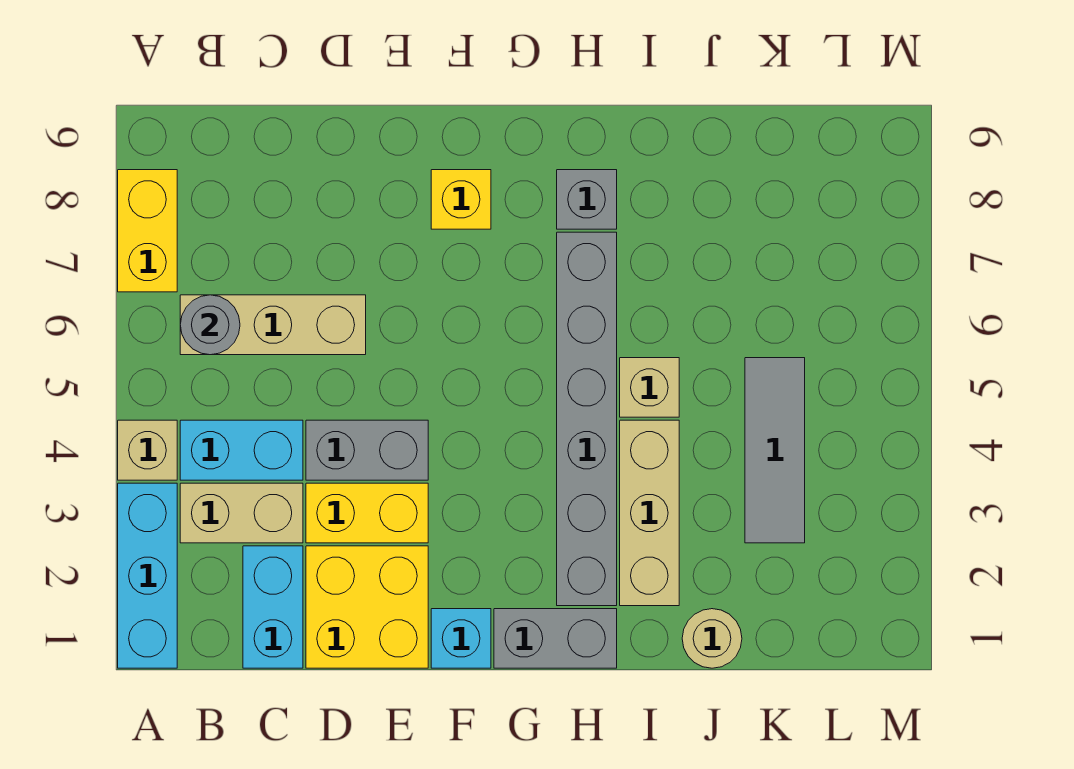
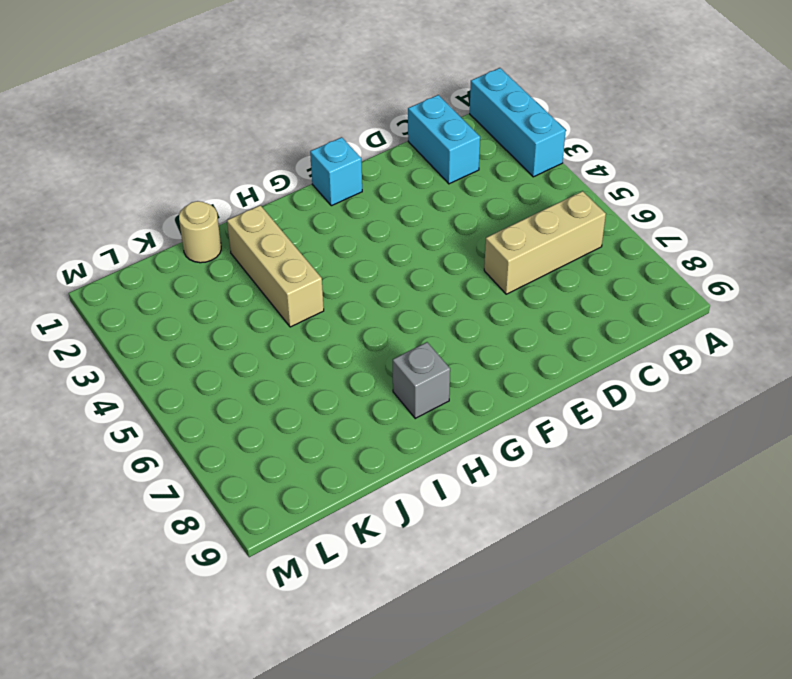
none -> tan brick A4 level 1
none -> yellow brick A7:A8 level 1
none -> tan brick B3:C3 level 1

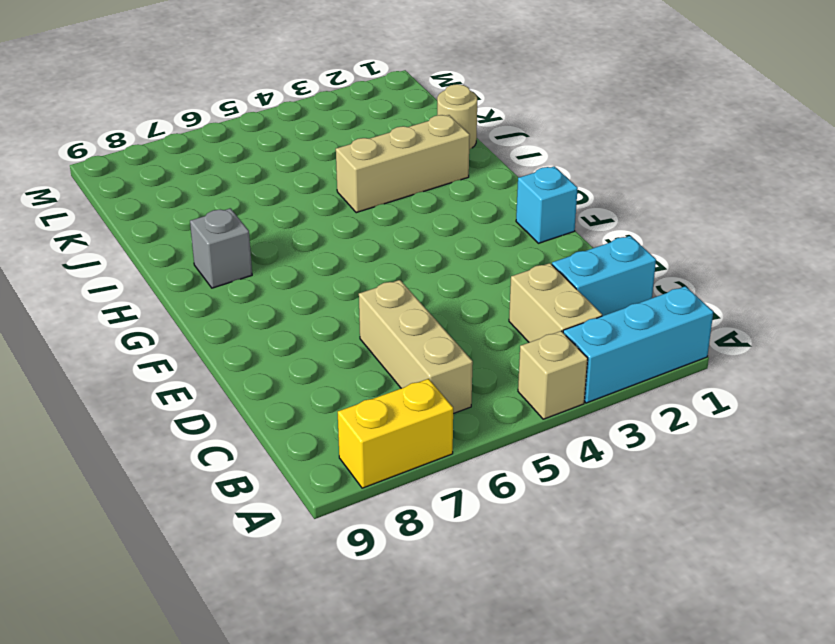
none -> cyan brick B4:C4 level 1
none -> yellow brick D1:E2 level 1
none -> yellow brick D3:E3 level 1

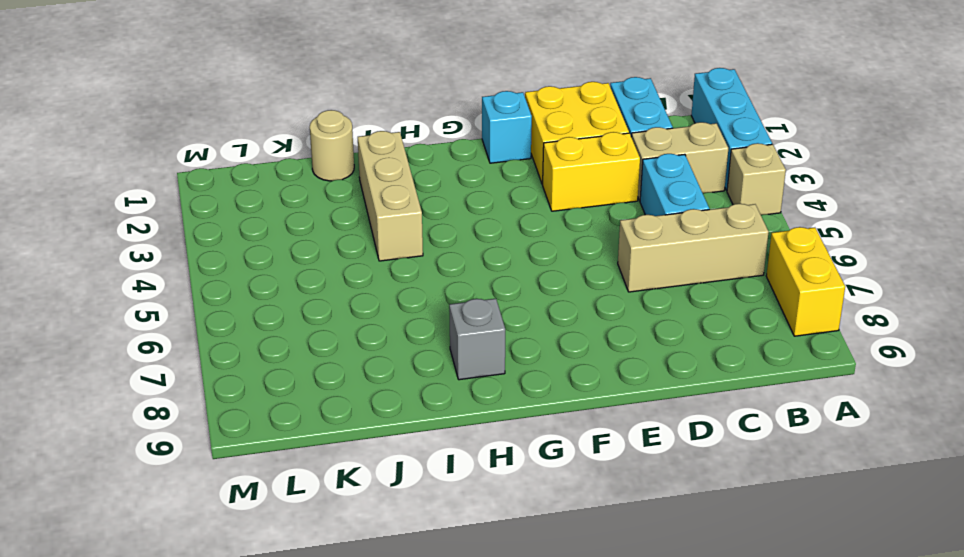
cyan brick C4:C5 level 1 -> cyan brick B4:C4 level 1
none -> grey brick D4:E4 level 1
none -> yellow brick F8 level 1
none -> grey brick G1:H1 level 1

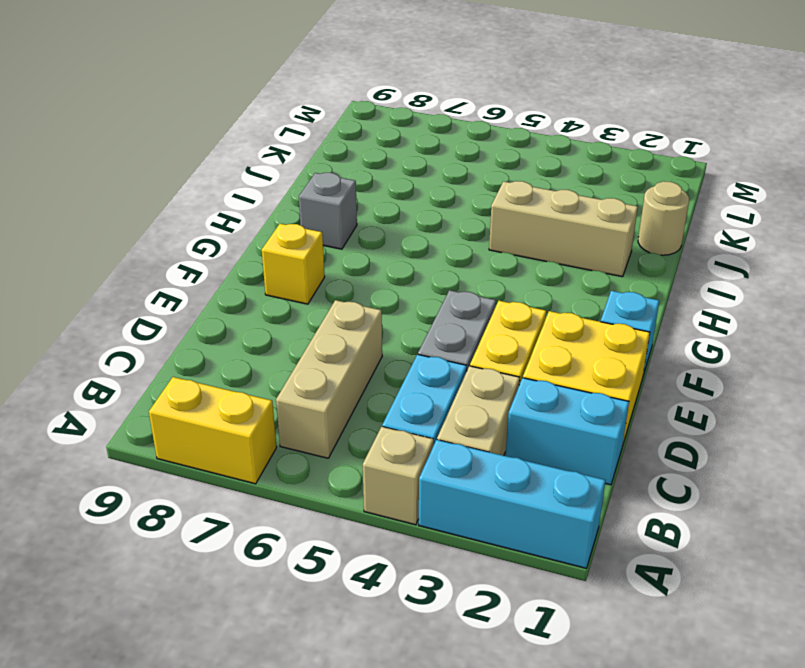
none -> grey brick G1:H1 level 1
none -> grey brick H2:H7 level 1
none -> tan brick I5 level 1

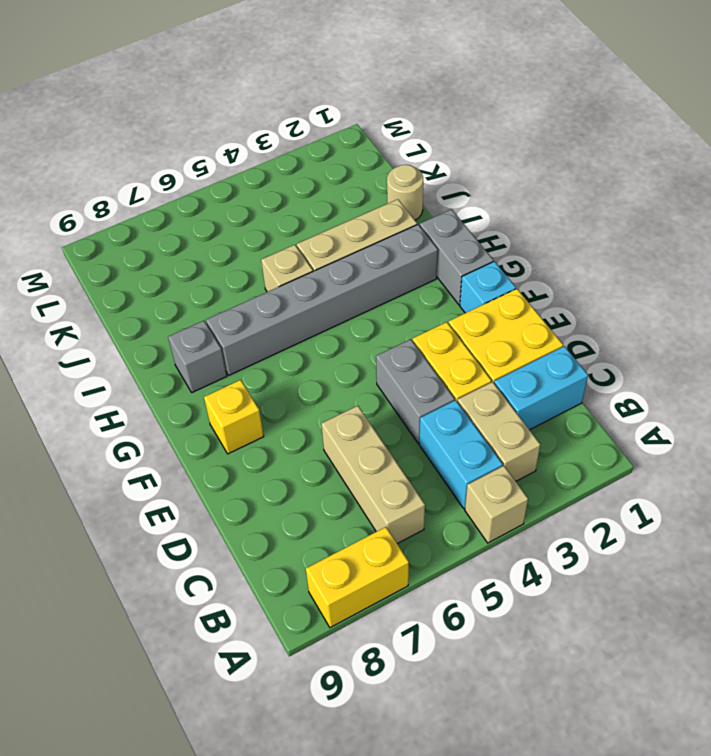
none -> cyan brick A1:A3 level 1
none -> grey tile K3:K5 level 1
none -> grey round brick B6 level 2

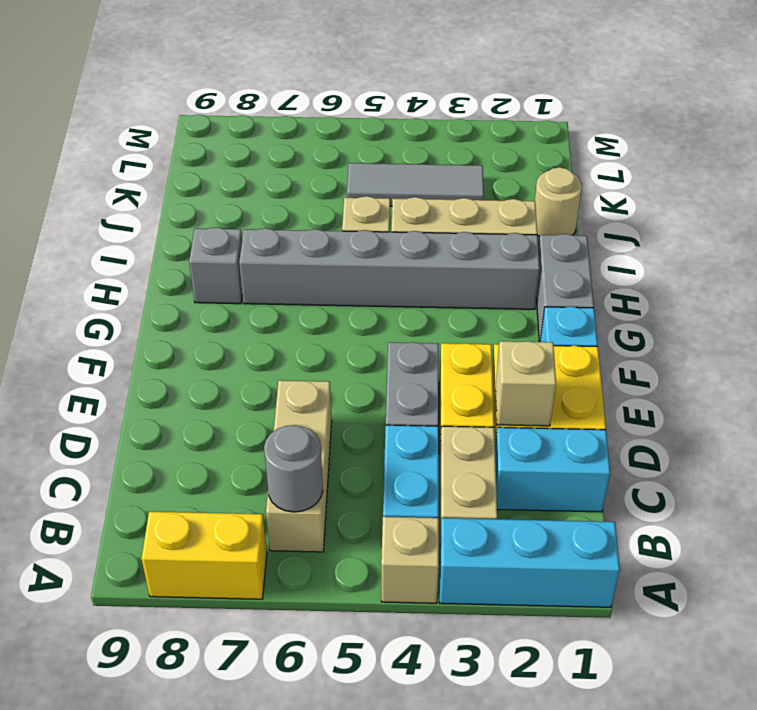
tan brick D2 level 2 -> none
none -> yellow brick F8 level 1

